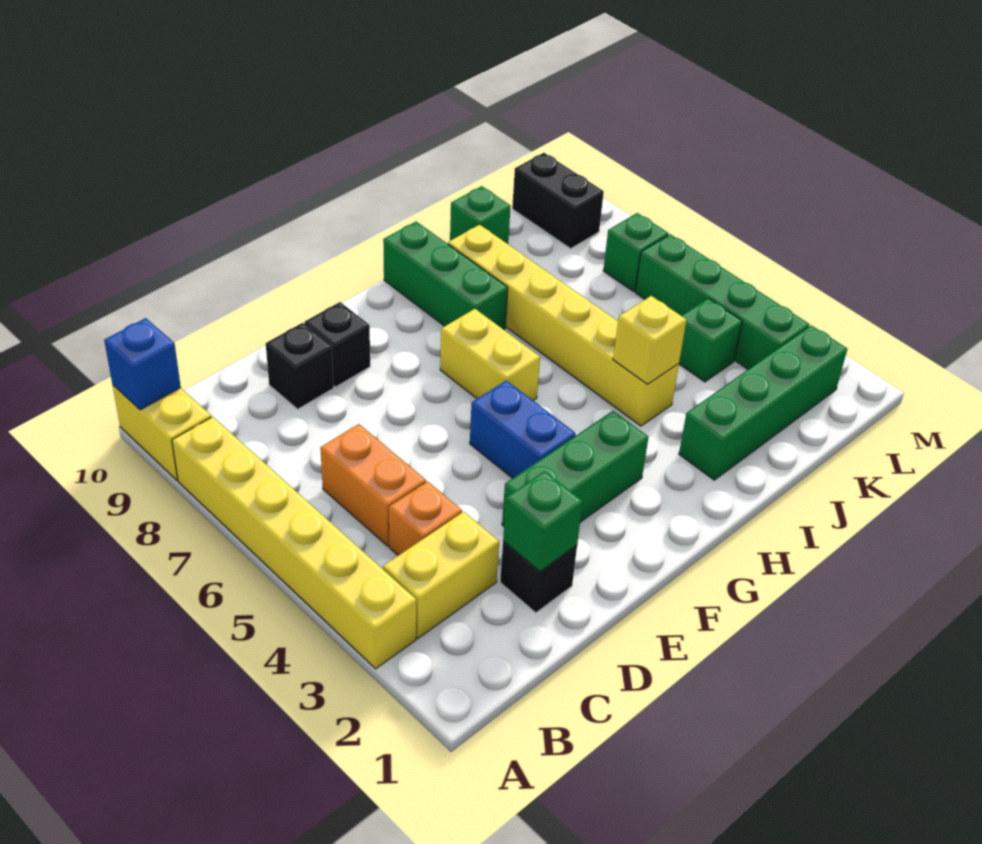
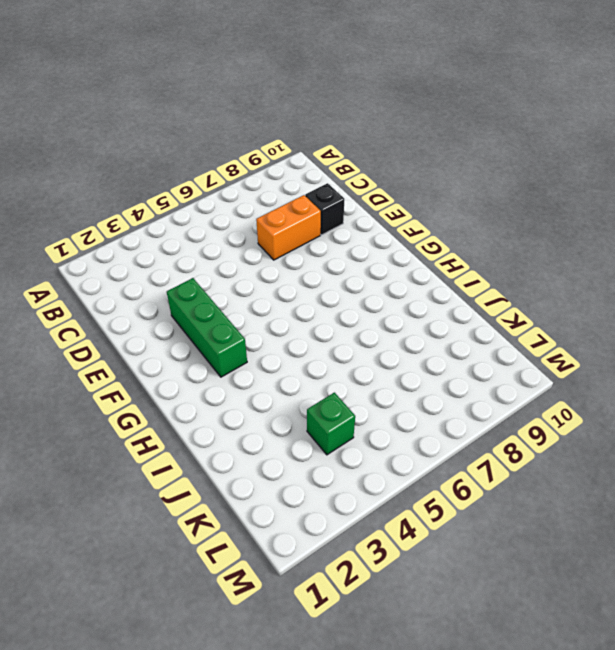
orange brick D7:D8 level 1 -> orange brick C5:C6 level 1
none -> yellow brick A3:A8 level 1
none -> yellow brick A9:A10 level 1
none -> yellow brick B3:C3 level 1

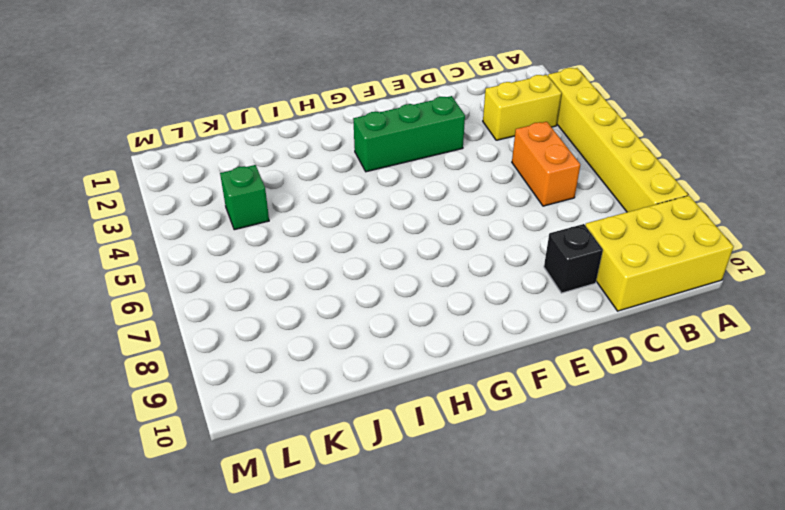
yellow brick A9:C10 level 1 -> yellow brick A9:A10 level 1
none -> orange brick C4 level 1
none -> black brick D2 level 1
none -> black brick E9 level 1

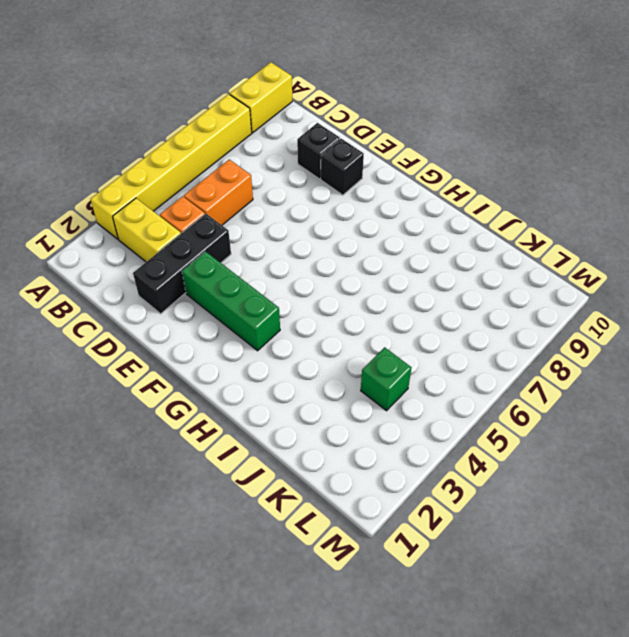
black brick D2:D4 level 1 -> black brick D2 level 1
none -> blue brick F4:F5 level 1
none -> yellow brick G6:G7 level 1
none -> green brick H8:H10 level 1

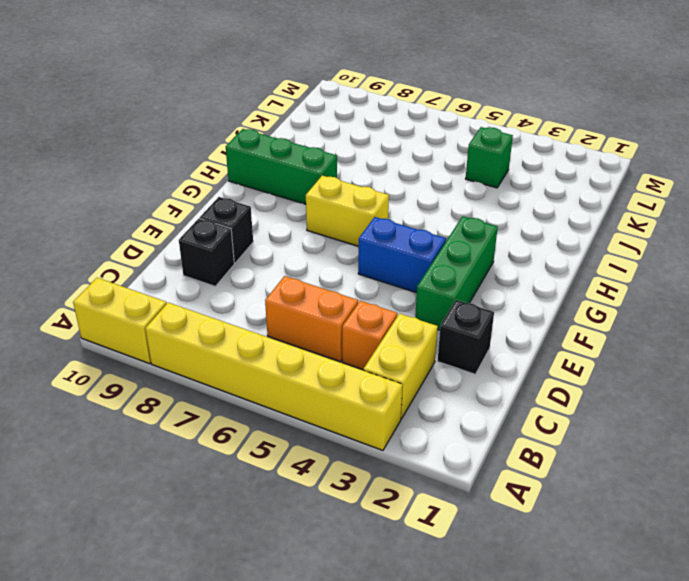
none -> green brick I2:L2 level 1
none -> yellow brick I4:I9 level 1
none -> green brick J10 level 1

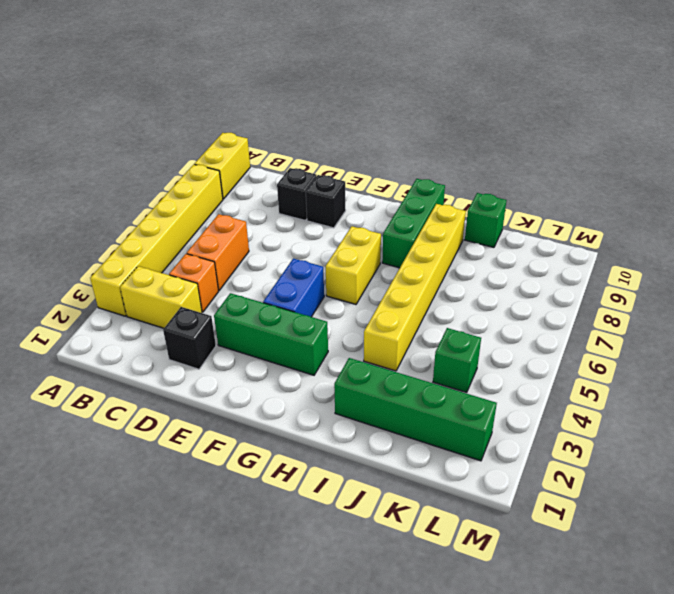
none -> green brick L3:L6 level 1
none -> green brick L7 level 1
none -> black brick L9:L10 level 1

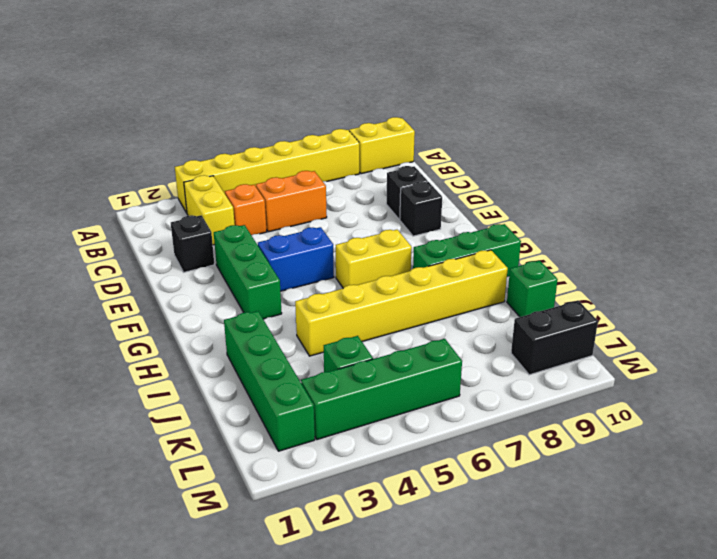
none -> green brick L7 level 1
none -> blue brick A10 level 2
none -> green brick D2 level 2

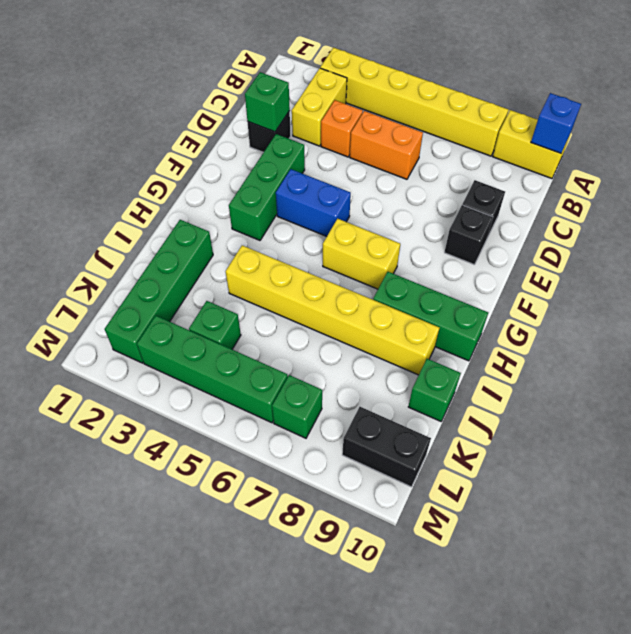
none -> yellow brick I4 level 2

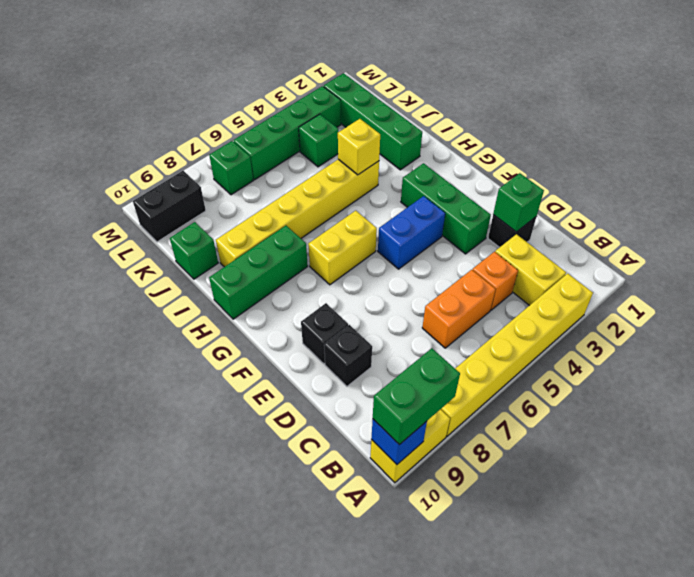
green brick A9:A10 level 3 -> none

